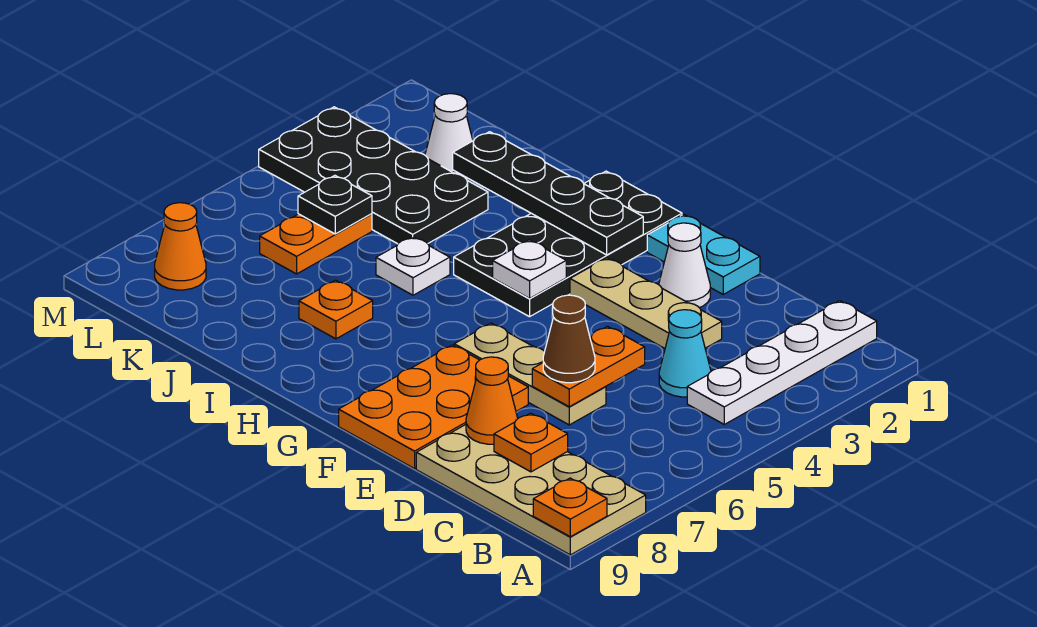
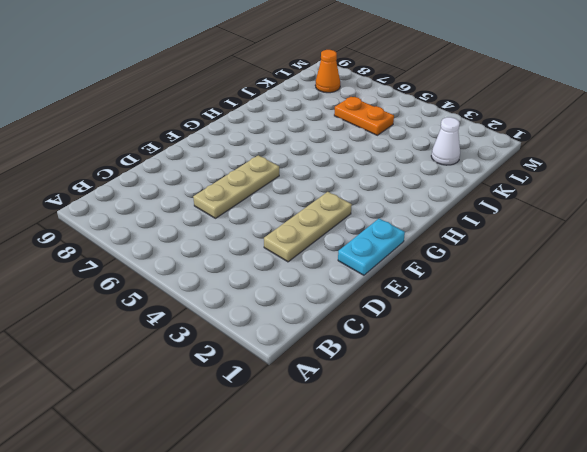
none -> tan plate A8:D9 level 1
none -> white plate B1:B4 level 1
none -> cyan cone C4 level 1

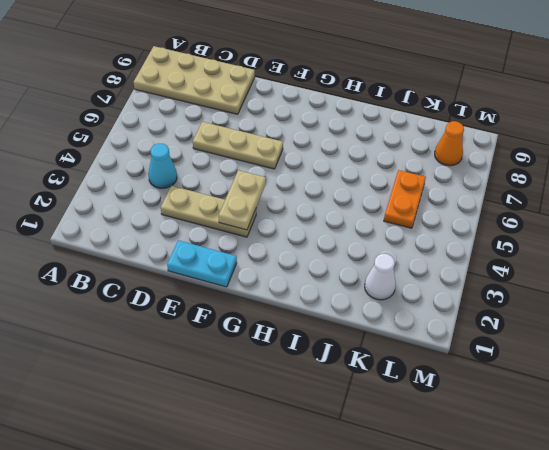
tan plate F3:F4 level 2 -> none
none -> white plate B1:B4 level 1
none -> white cone E2 level 1
none -> orange plate E7:F9 level 1

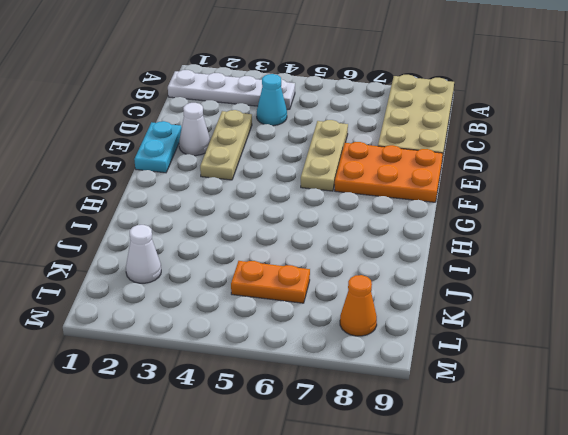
none -> black plate G1:H4 level 1
none -> white plate I5 level 1
none -> orange plate I7 level 1

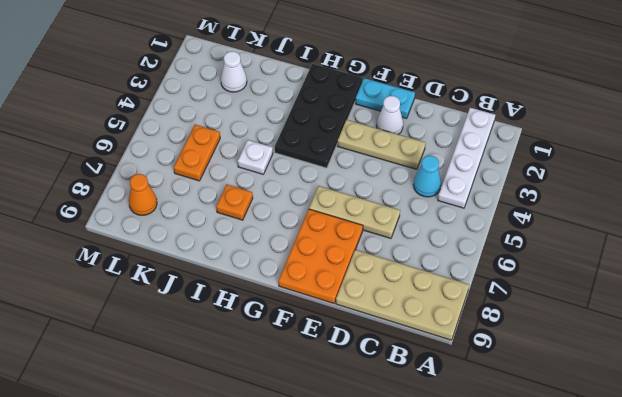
none -> black plate J3:M4 level 1
none -> orange plate A9 level 2
none -> orange plate C8 level 2

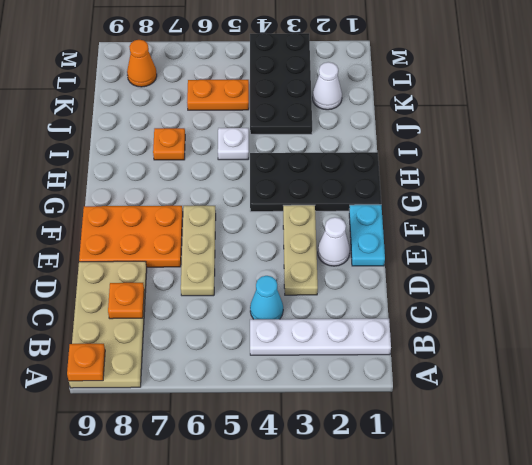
none -> orange plate D5:D6 level 2
none -> orange cone D8 level 2
none -> black plate G2:J2 level 2

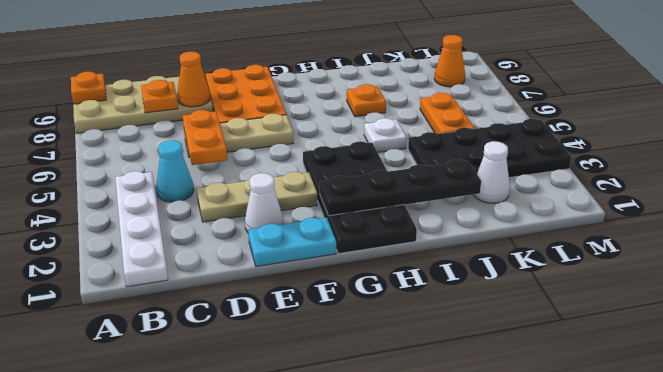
none -> white plate G4 level 2
none -> black plate K5 level 2
none -> brown cone D6 level 3

